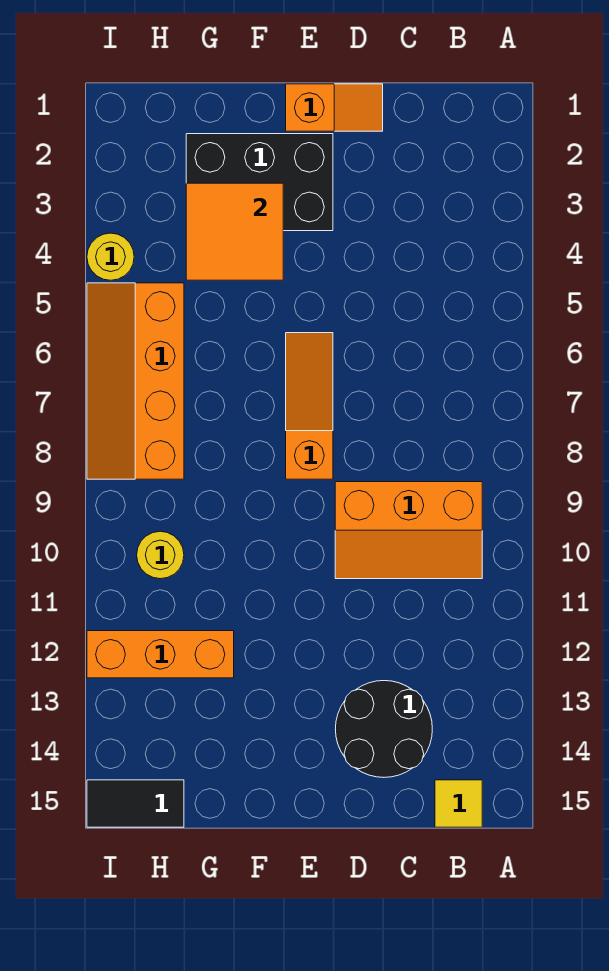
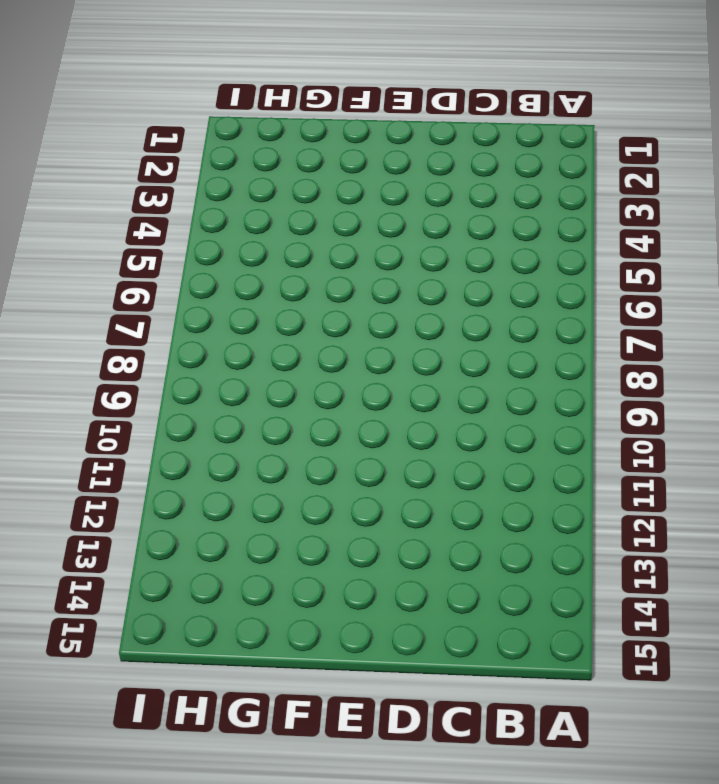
none -> orange slope B9:D10 level 1 top 9
none -> yellow tile B15 level 1
none -> black round brick C13:D14 level 1

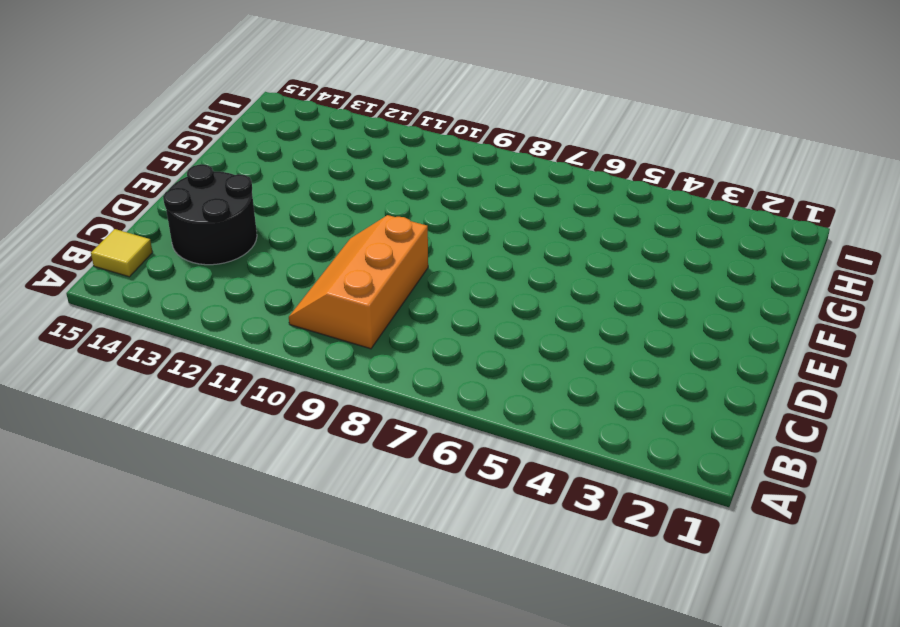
none -> orange slope D1:E1 level 1 top E
none -> black brick E2:G3 level 1
none -> orange slope E6:E8 level 1 top 8

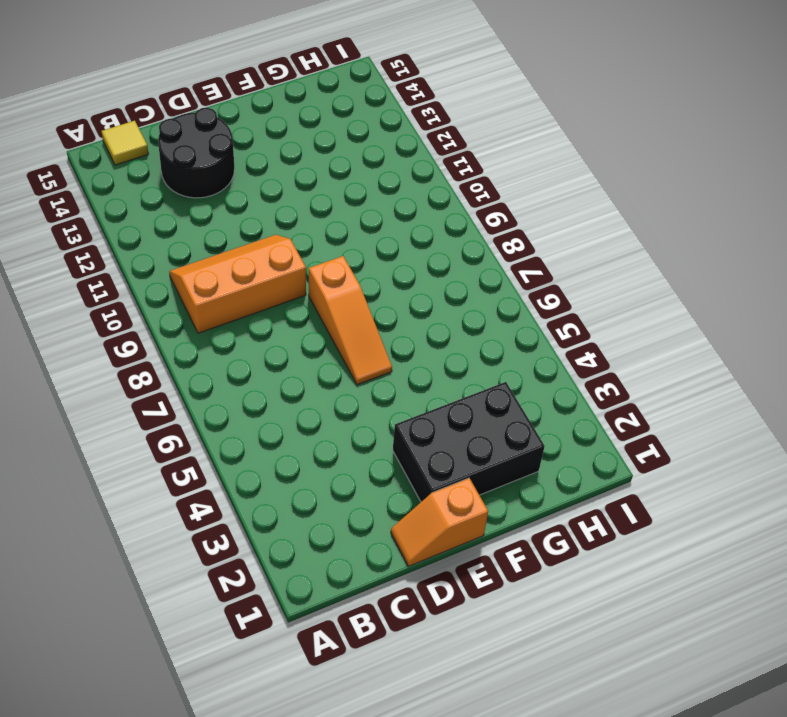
none -> orange brick G12:I12 level 1
none -> orange slope H5:I8 level 1 top H
none -> yellow round brick H10 level 1

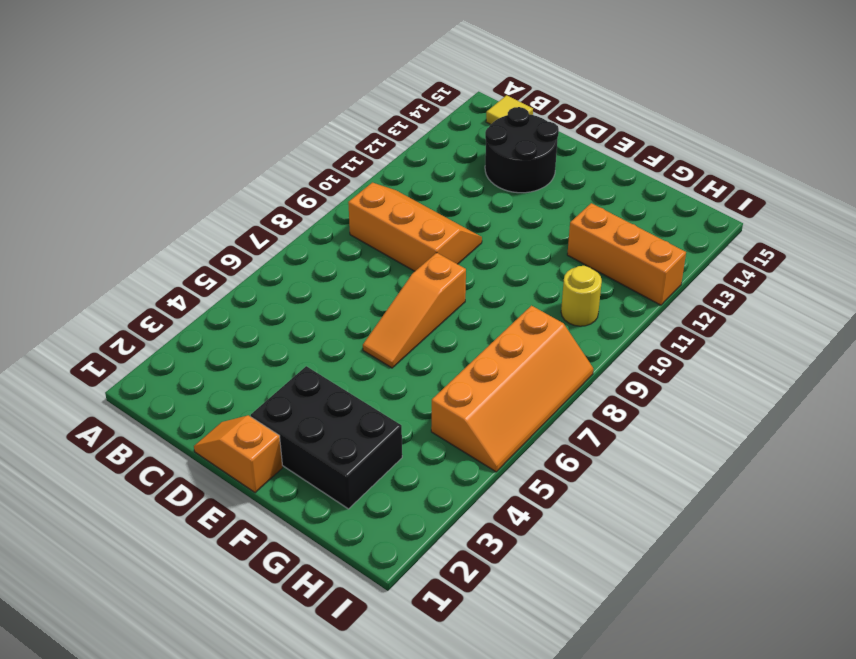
none -> black tile H15:I15 level 1
none -> yellow round brick I4 level 1
none -> orange tile F3:G4 level 2

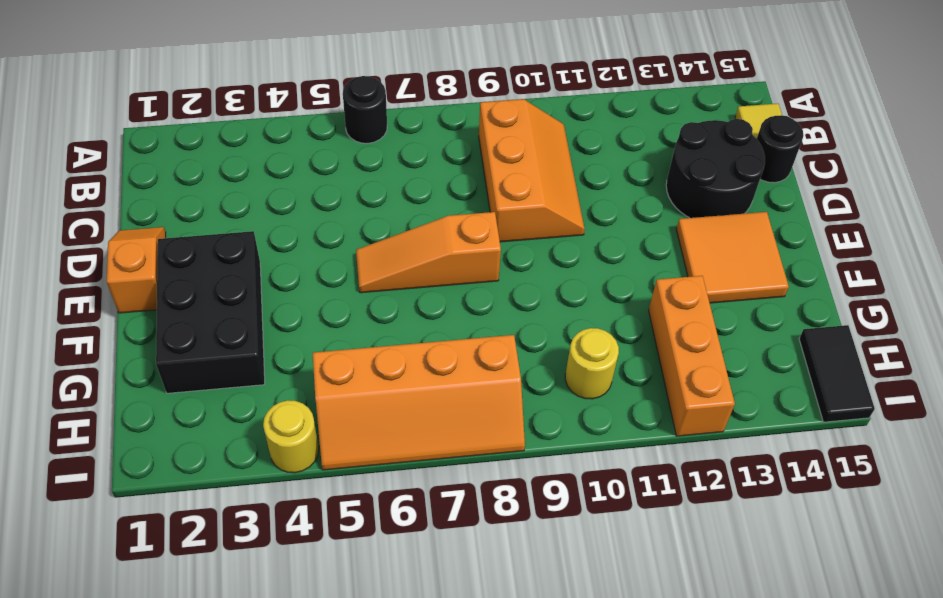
black round brick A6 level 1 -> none
black round brick C15 level 1 -> none
orange tile E13:F14 level 1 -> orange tile F3:G4 level 2

